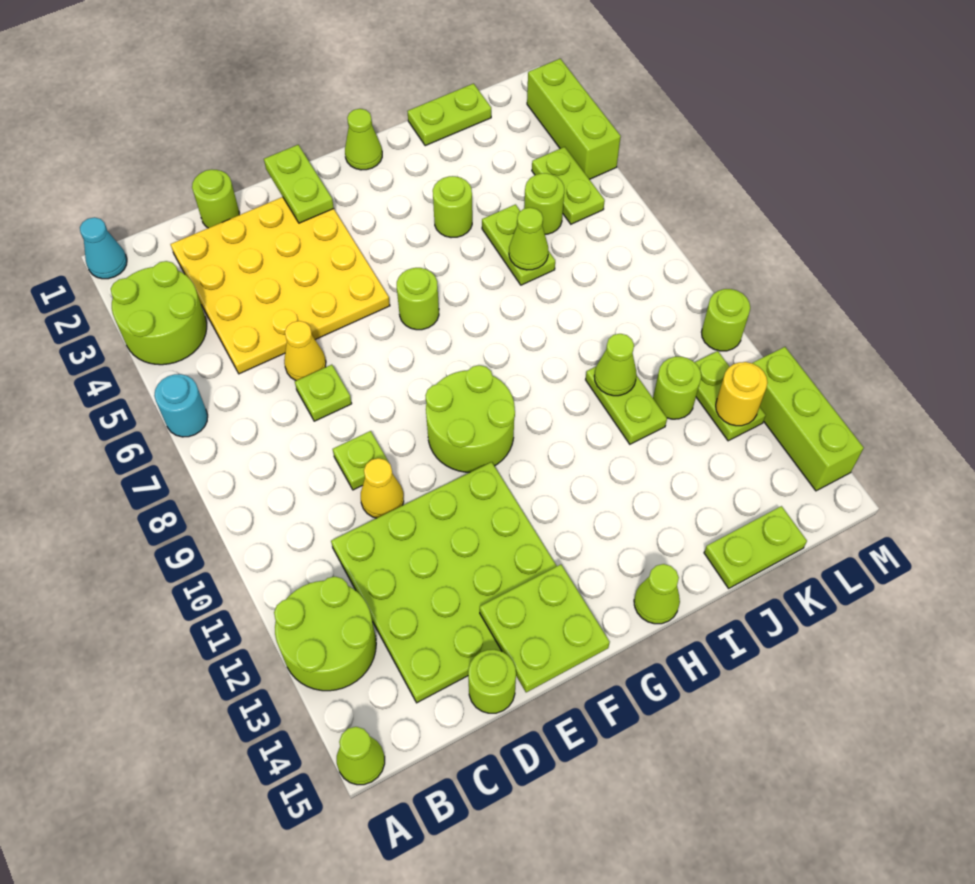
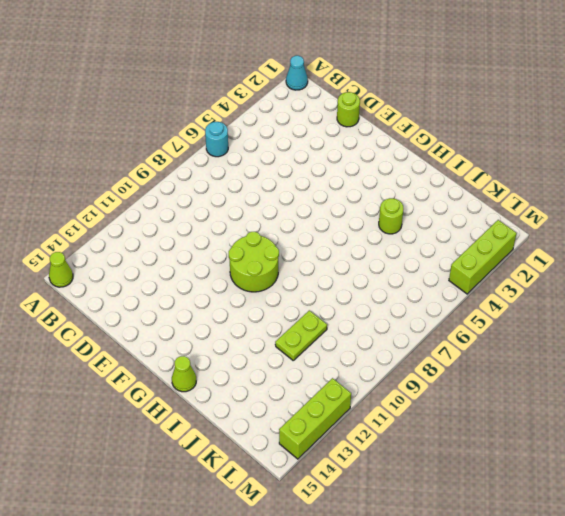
none -> lime round brick A3:B4 level 1
none -> lime round brick A12:B13 level 1
none -> yellow plate C2:F5 level 1
none -> lime plate C11:F14 level 1

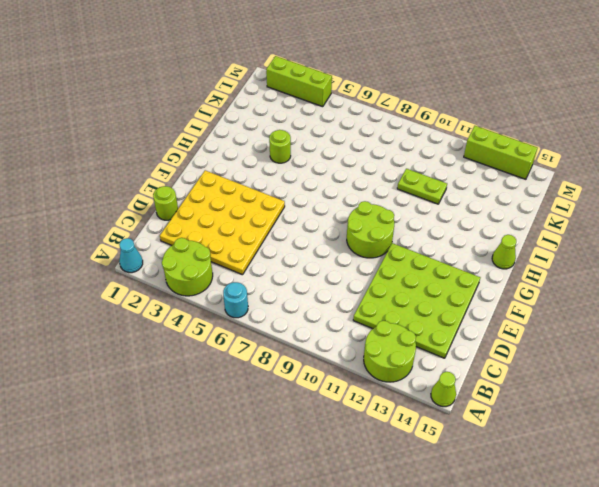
none -> yellow cone D6 level 1
none -> lime plate D7 level 1
none -> lime plate D9 level 1
none -> yellow cone D10 level 1

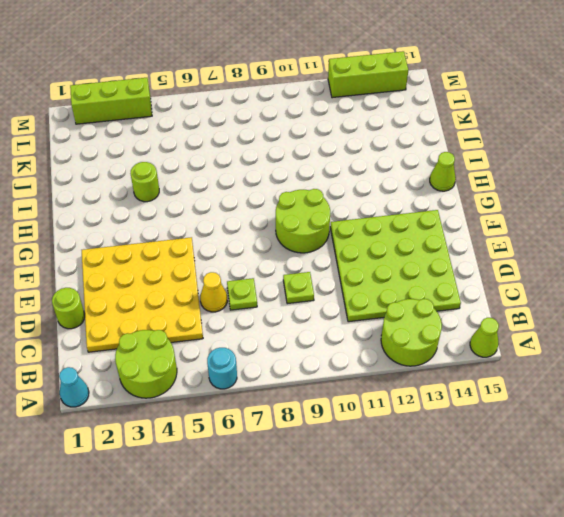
none -> yellow cone D10 level 1
none -> lime round brick D15 level 1
none -> lime round brick G6 level 1
none -> lime cone H1 level 1

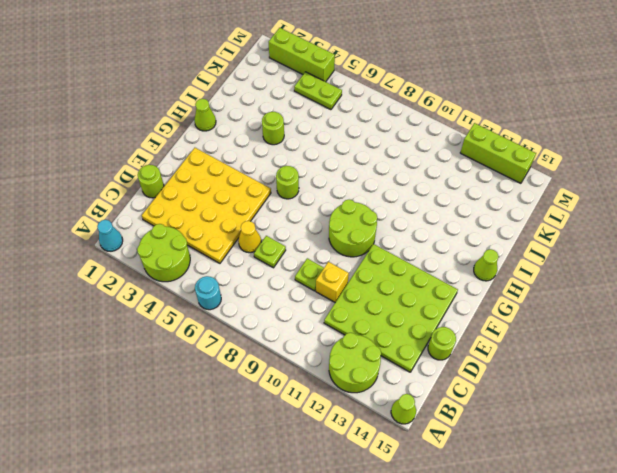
yellow brick D10 level 1 -> yellow cone D10 level 1
none -> lime plate J1:K1 level 1
none -> lime plate J5:J6 level 1
none -> lime plate J10:J11 level 1
none -> lime plate J15:K15 level 1

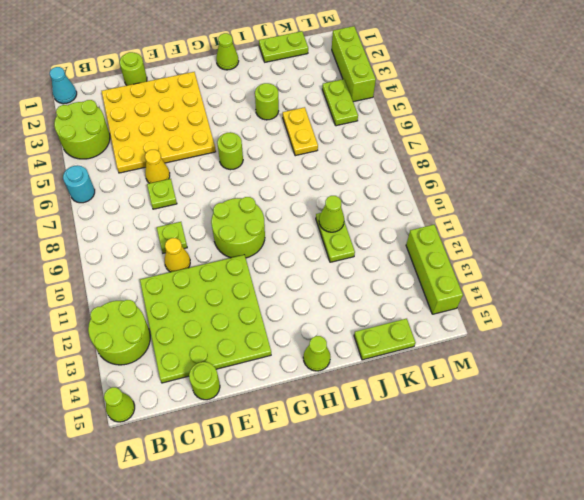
yellow plate J5:J6 level 1 -> lime plate J5:J6 level 1
none -> lime round brick K5 level 1
none -> lime round brick K11 level 1
none -> lime plate L11:L12 level 1
none -> lime round brick M10 level 1

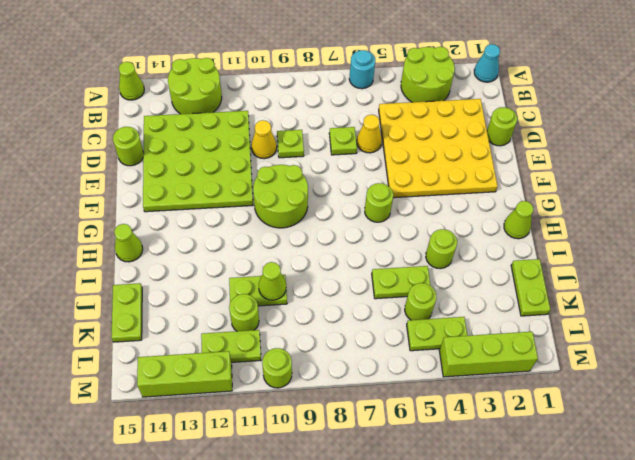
none -> lime plate E14:F15 level 2
none -> lime plate F1:F2 level 2
none -> lime cone J6 level 2
none -> yellow round brick L12 level 2

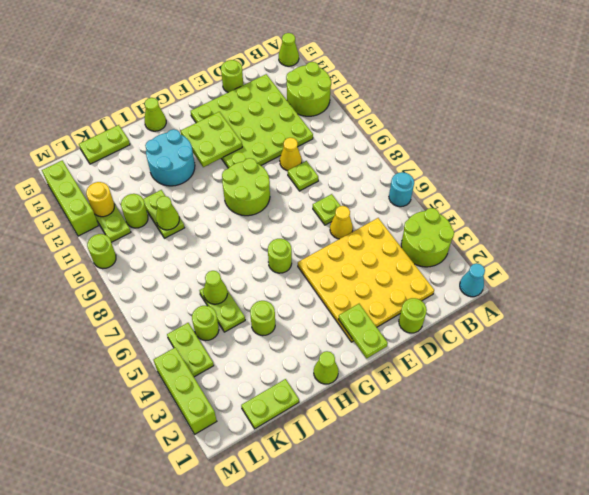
lime plate F12:G13 level 2 -> lime plate E14:F15 level 2
cyan round brick H12:I13 level 1 -> none

